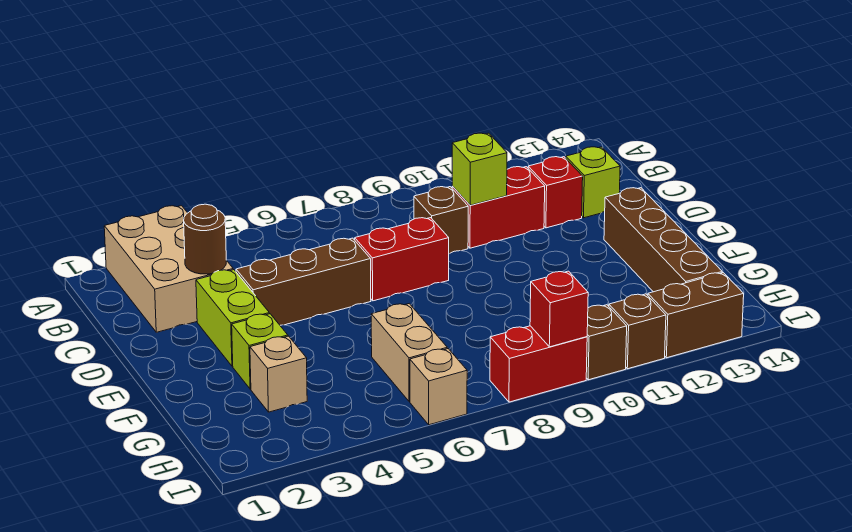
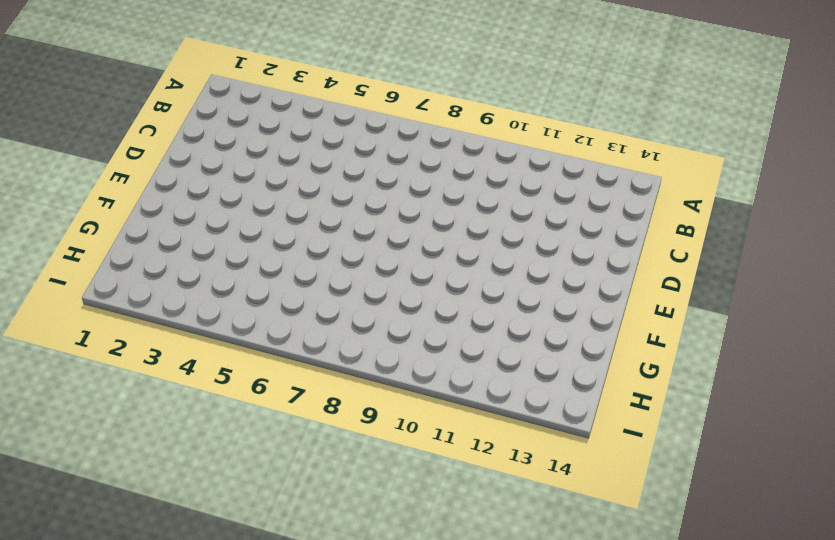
none -> tan brick A2:C3 level 1
none -> brown brick C9 level 1
none -> red brick C10:C11 level 1

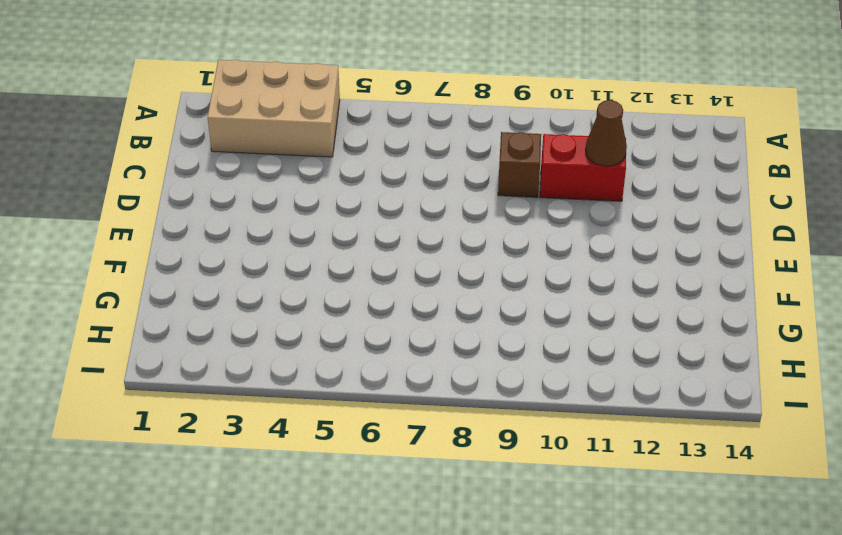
tan brick A2:B4 level 1 -> tan brick A2:C3 level 1
brown cone C11 level 2 -> none
none -> red brick C12 level 1
none -> lime brick C13 level 1
none -> lime brick D3:E3 level 1

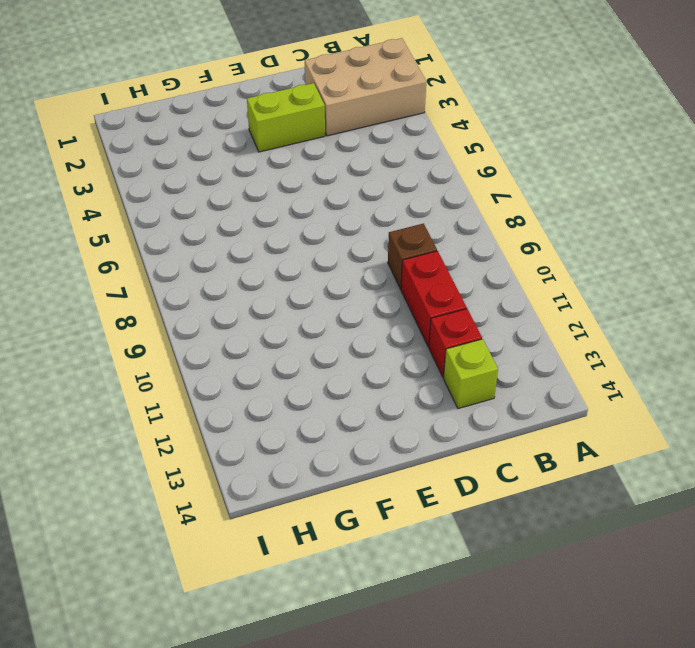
none -> brown brick D4:D6 level 1
none -> red brick D7:D8 level 1
none -> brown brick E13:H13 level 1

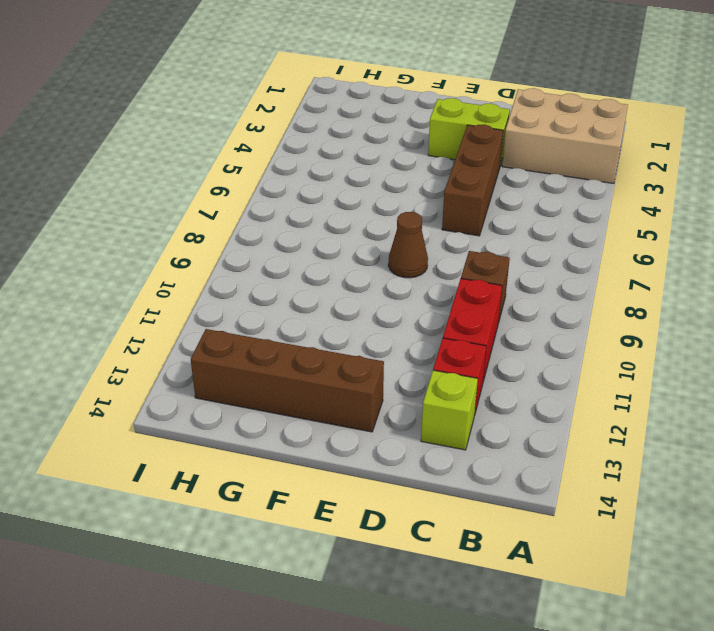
brown cone E8 level 1 -> none
none -> red brick D7:D8 level 1
none -> lime brick F3 level 1
none -> tan brick G3 level 1

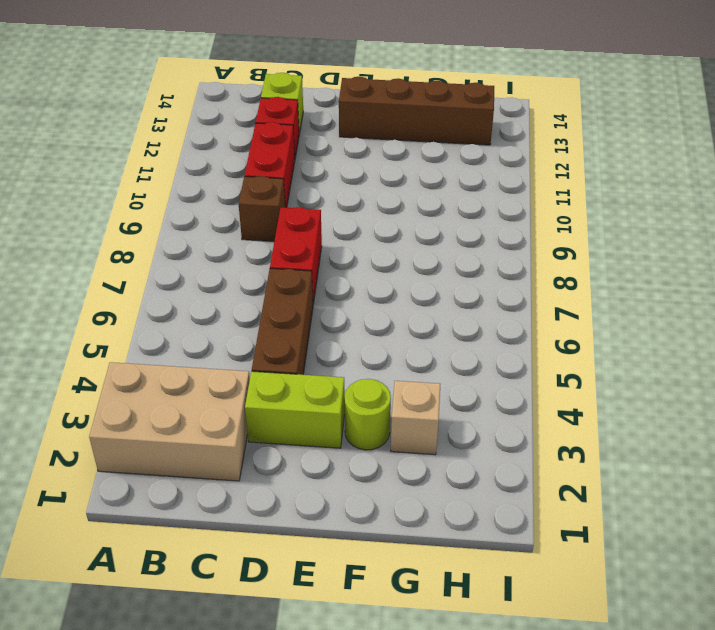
lime round brick F3 level 1 -> lime brick F3 level 1
none -> tan brick G6:H6 level 1
none -> tan brick I6 level 1
none -> red brick I8:I9 level 1

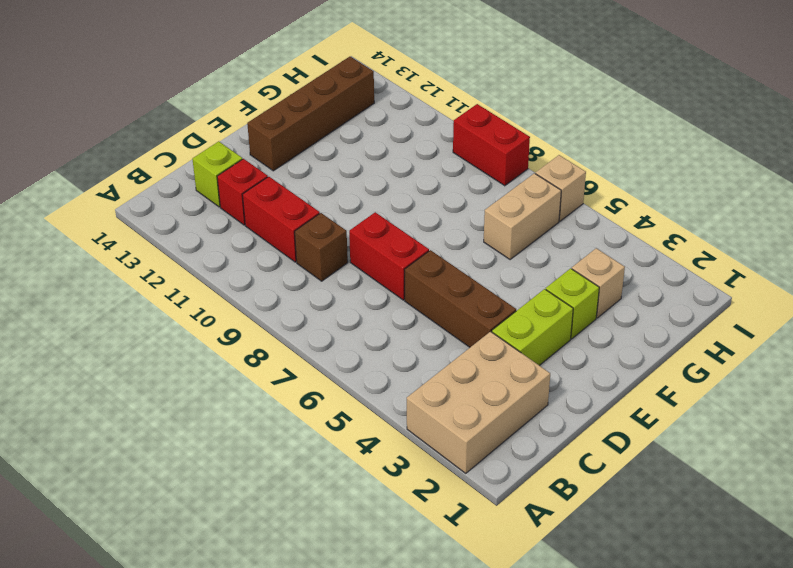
none -> brown brick I10 level 1
none -> brown brick I11 level 1
none -> brown brick I12:I13 level 1

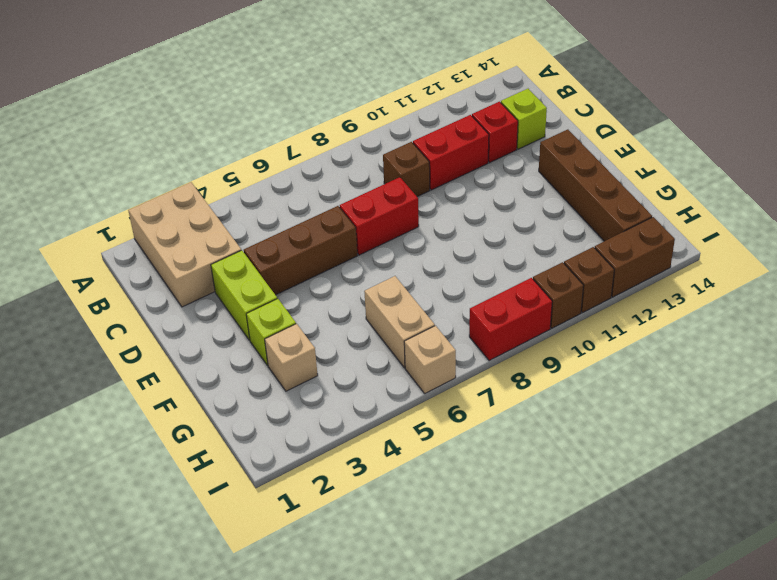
none -> brown round brick C3 level 2
none -> lime brick C10 level 2
none -> red brick I9 level 2

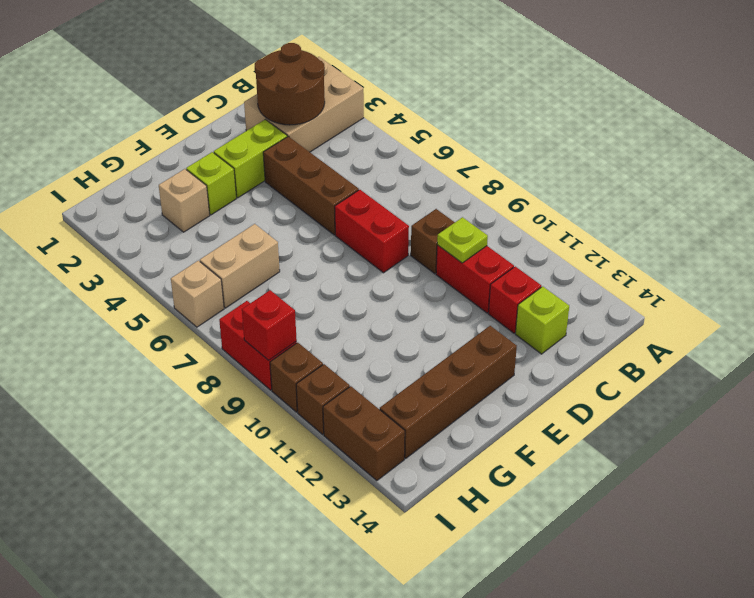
brown round brick B2:C3 level 2 -> brown round brick C3 level 2
lime plate C10 level 2 -> lime brick C10 level 2

